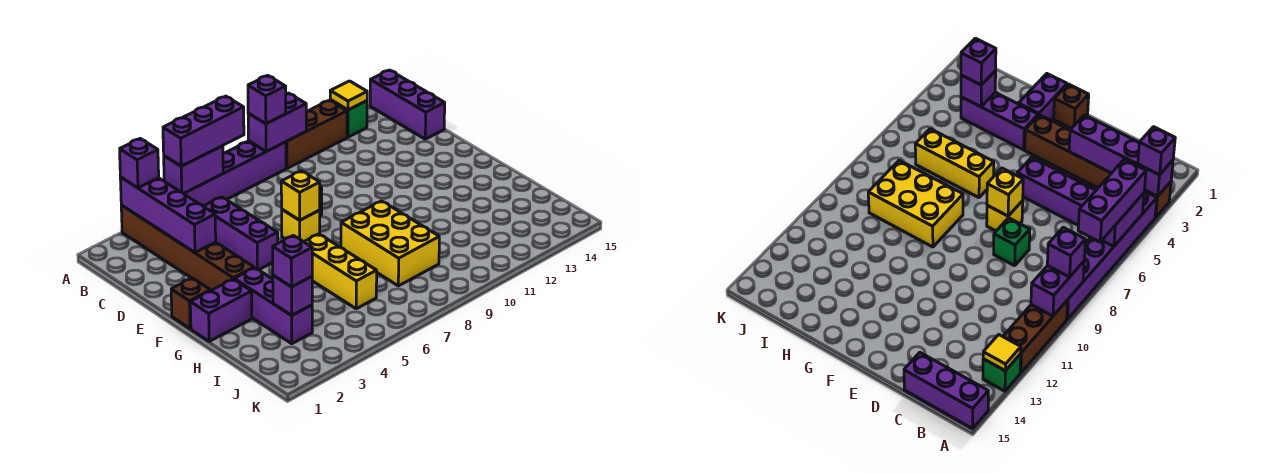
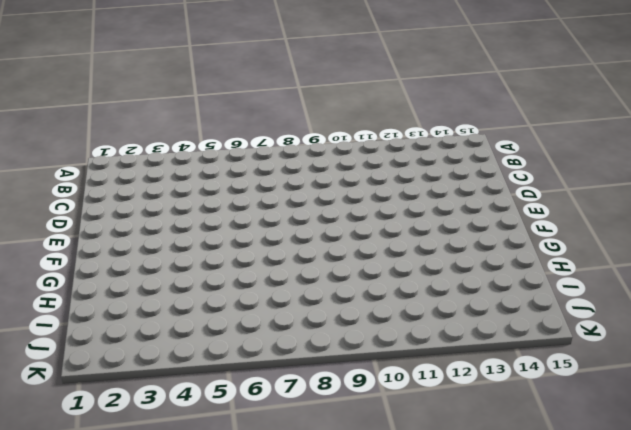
none -> brown brick A3:F3 level 1
none -> purple brick A4:A9 level 1
none -> brown brick A10:A12 level 1

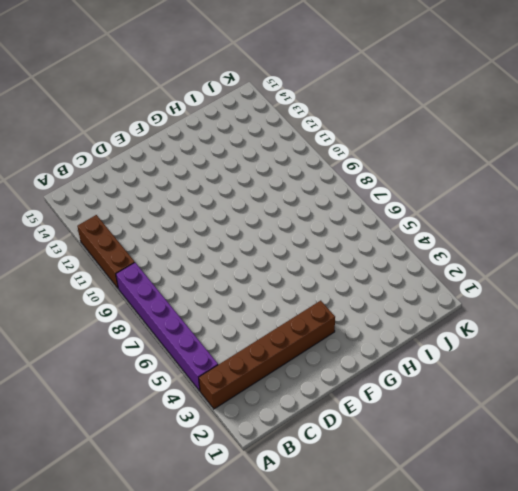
none -> green brick A13 level 1
none -> purple brick A15:C15 level 1
none -> purple brick C5:E5 level 1

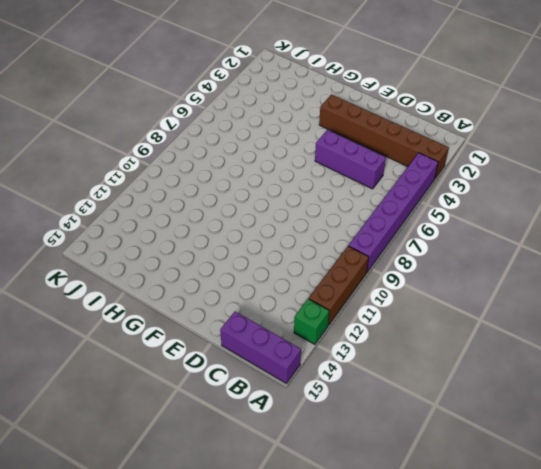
none -> green brick D8 level 1
none -> yellow brick E7 level 1
none -> brown brick F1 level 1

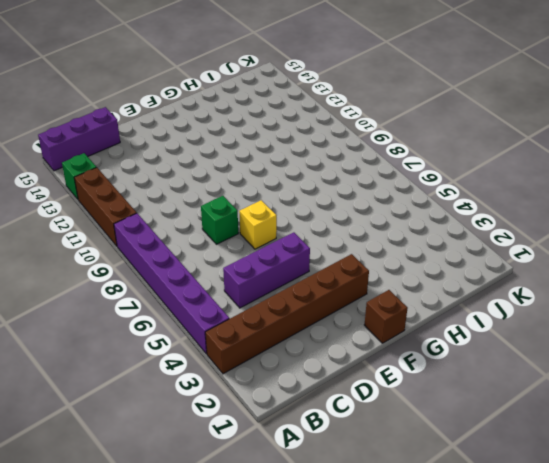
none -> purple brick G1:G2 level 1
none -> purple brick G3:I3 level 1
none -> yellow brick G6:I6 level 1

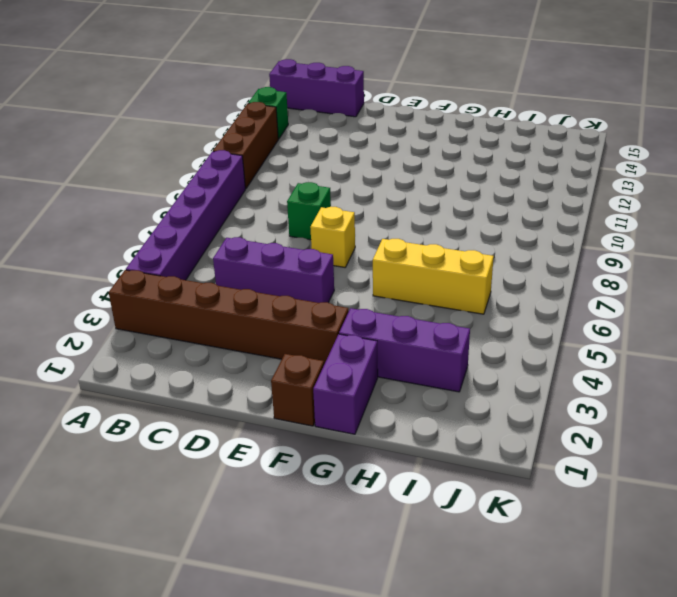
none -> yellow brick G8:I9 level 1
none -> purple brick A3:D3 level 2
none -> purple brick A5:A6 level 2

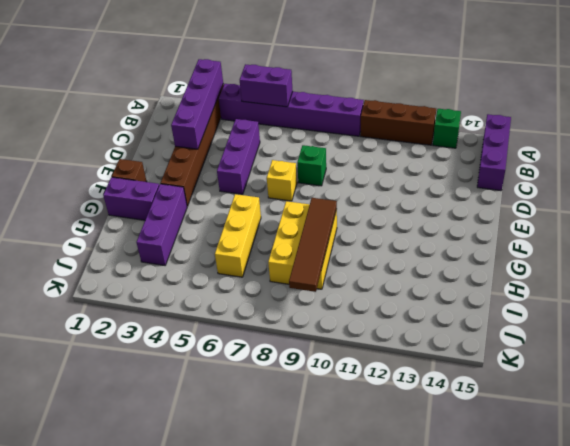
brown tile G9:J9 level 2 -> none
none -> purple brick A9:A10 level 2
none -> yellow tile A13 level 2
none -> yellow brick E7 level 2

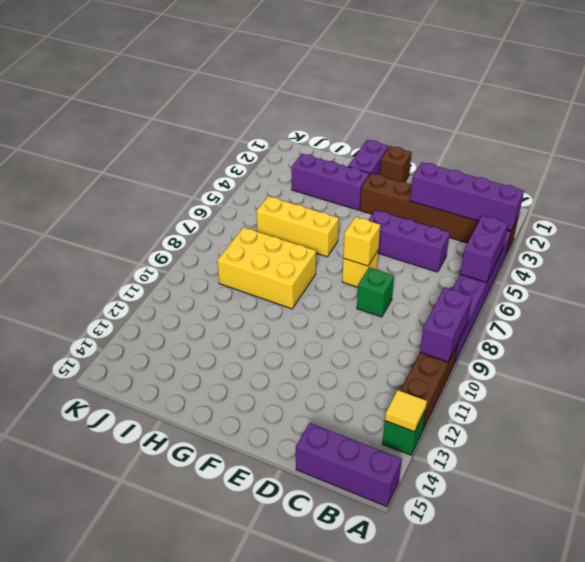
none -> purple brick I3 level 2
none -> purple brick A3 level 3
none -> purple brick A5:A7 level 3

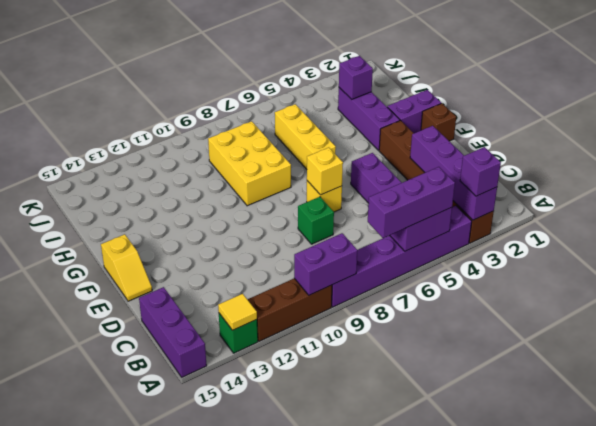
yellow slope E15:F15 level 1 top F -> none
none -> purple brick A9 level 3
none -> purple brick I3 level 3

